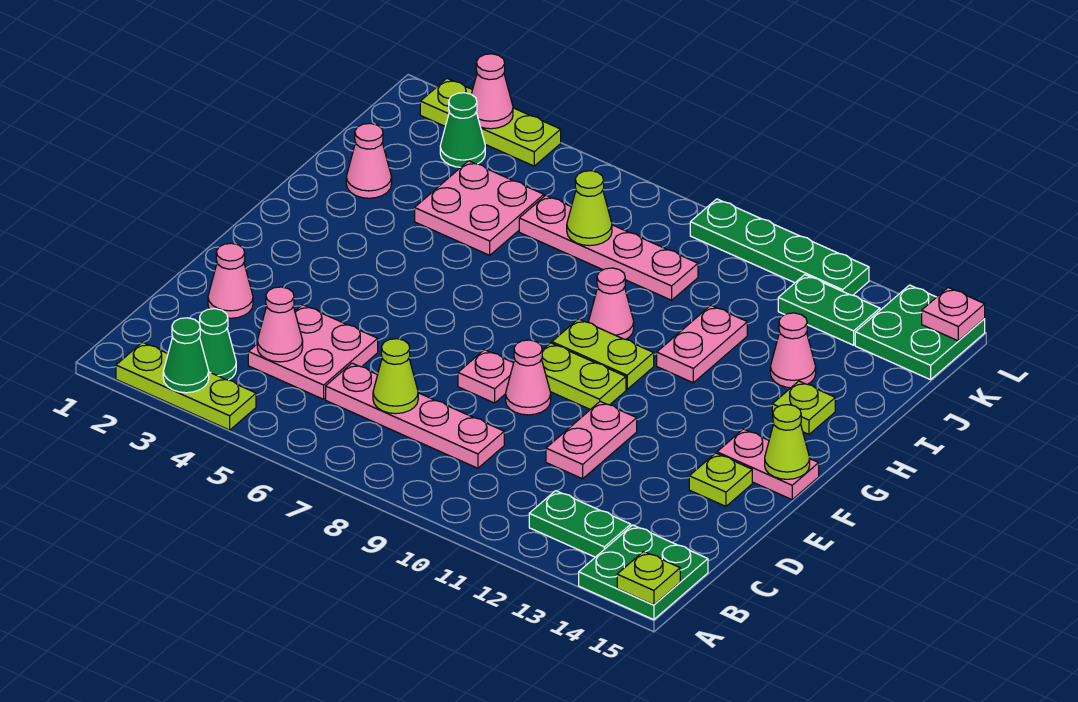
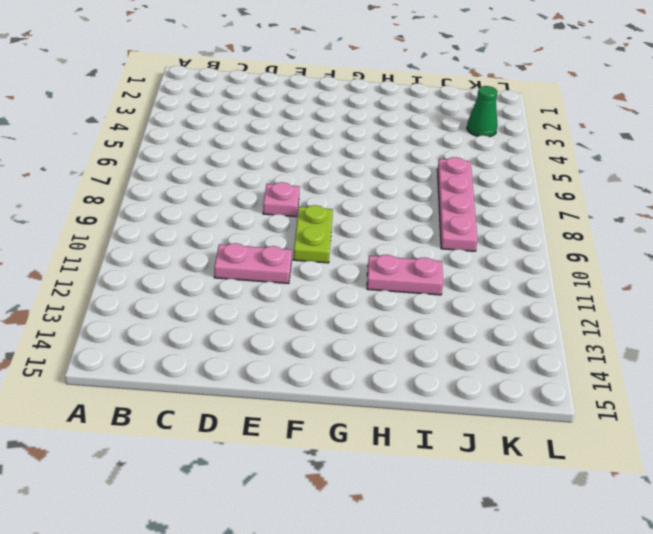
none -> lime plate A2:A4 level 1
none -> green plate A14:B15 level 1
none -> green cone B3 level 1
none -> green plate B12:B13 level 1

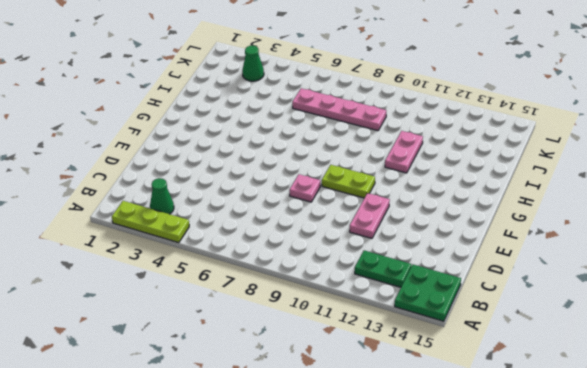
none -> pink plate C4:D5 level 1
none -> pink plate C6:C9 level 1
none -> pink cone D2 level 1
none -> pink cone E9 level 1

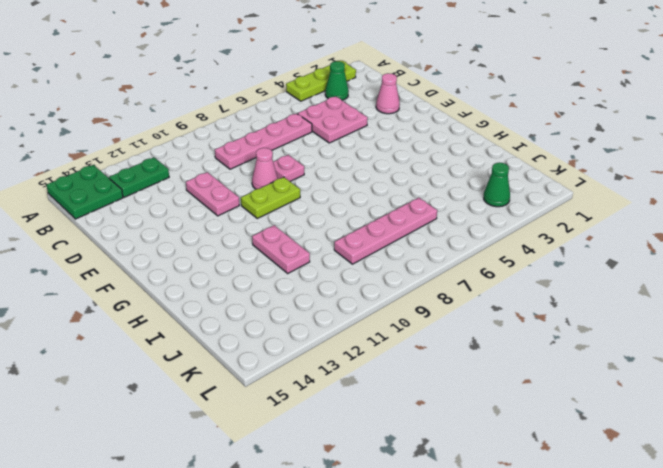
none -> lime plate E14 level 1
none -> pink plate F14:F15 level 1
none -> lime plate G9:G10 level 1
none -> pink cone H9 level 1

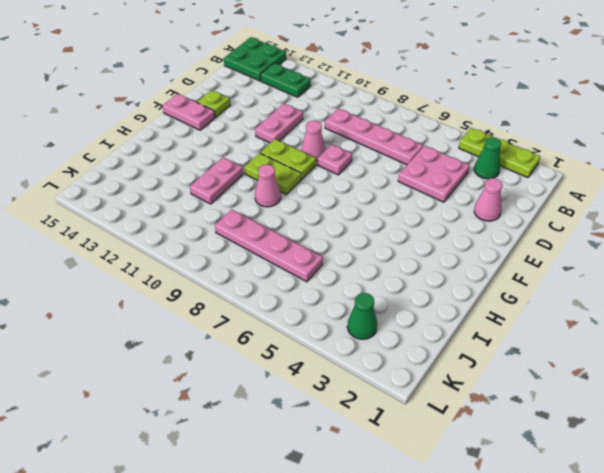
none -> lime plate H14 level 1
none -> pink cone I2 level 1
none -> pink plate I4:J5 level 1
none -> pink cone I13 level 1

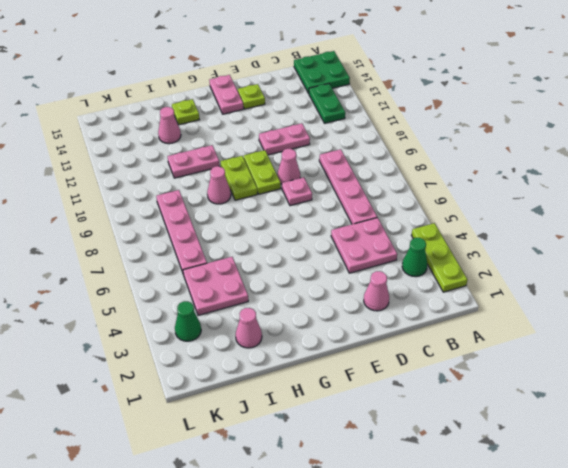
none -> green plate K12:K13 level 1
none -> green plate K14:L15 level 1
none -> lime plate L2:L4 level 1
none -> green plate L9:L12 level 1

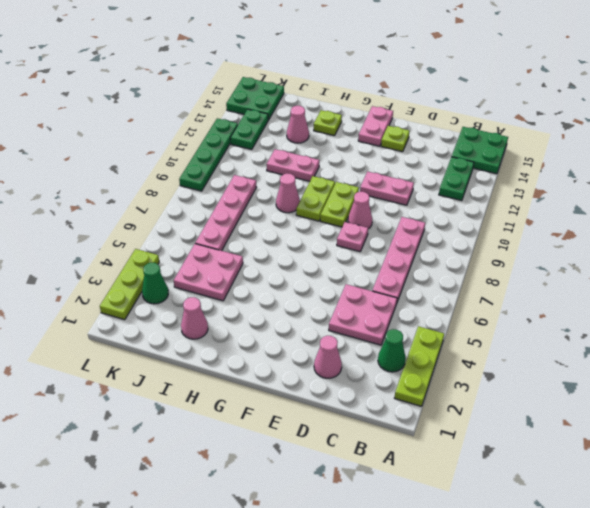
none -> green cone A3 level 2
none -> lime plate A15 level 2
none -> pink cone C4 level 2
none -> lime cone C7 level 2

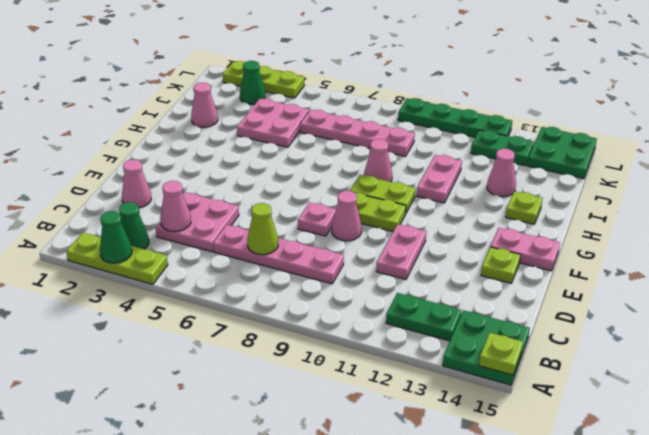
none -> lime cone F15 level 2
none -> lime cone J7 level 2
none -> pink cone L3 level 2
none -> pink plate L15 level 2

